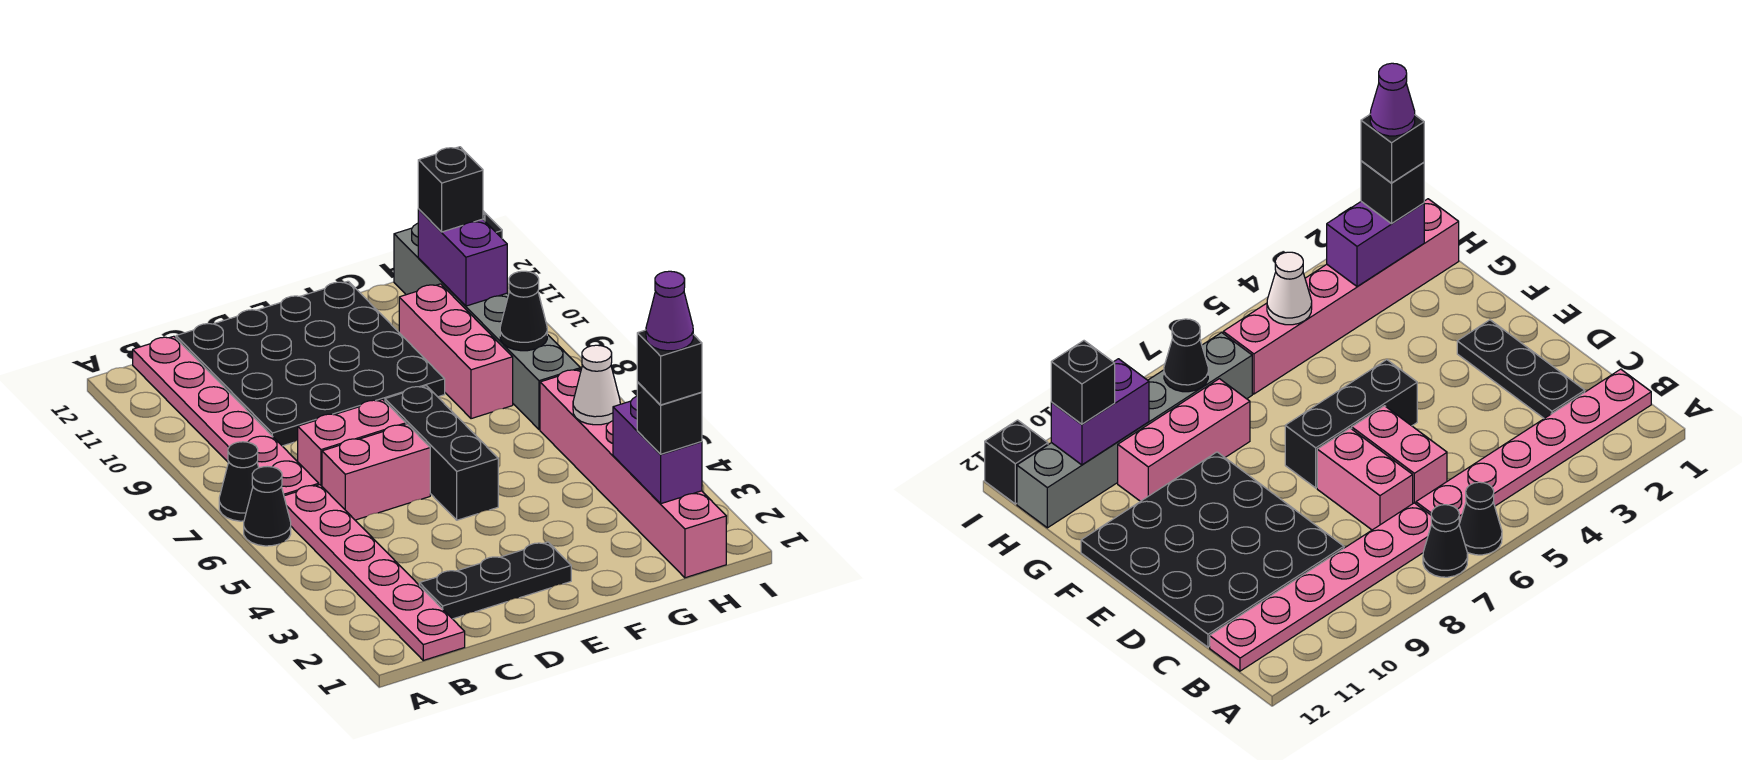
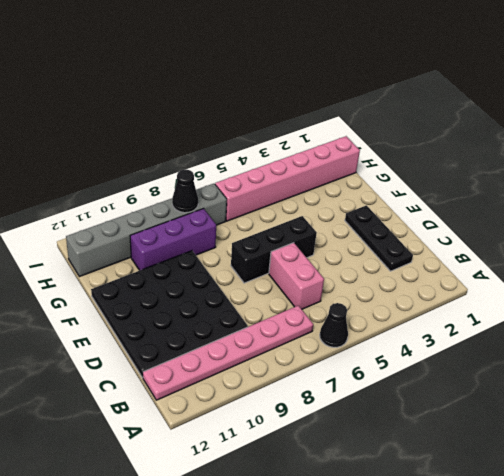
purple brick G8:G10 level 1 -> pink brick G8:G10 level 1
none -> black cone A7 level 1
none -> pink plate B1:B6 level 1
none -> pink brick C7:D7 level 1

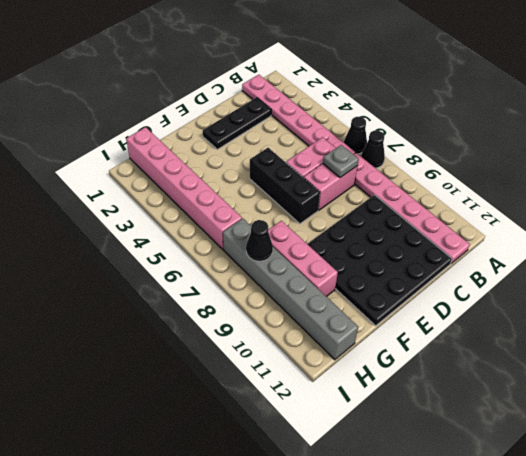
grey plate C7 level 2 -> none
none -> black brick I12 level 1
none -> purple brick H2:H3 level 2
none -> white cone H5 level 2

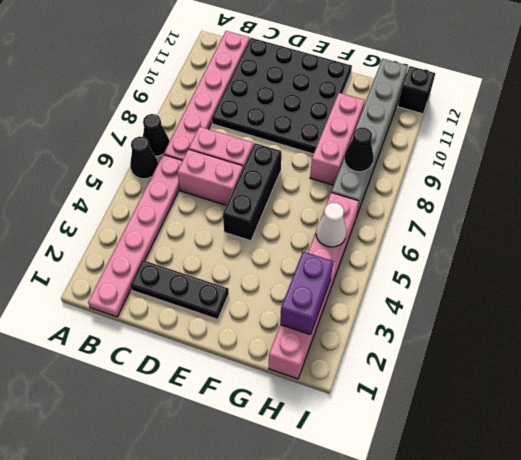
none -> purple brick H10:H11 level 2
none -> black brick H2 level 3
none -> black brick H11 level 3

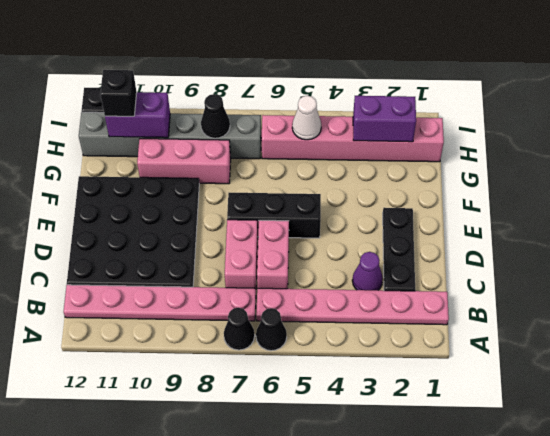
purple cone C3 level 1 -> purple cone H2 level 5
none -> black brick H2 level 3
none -> black brick H2 level 4

